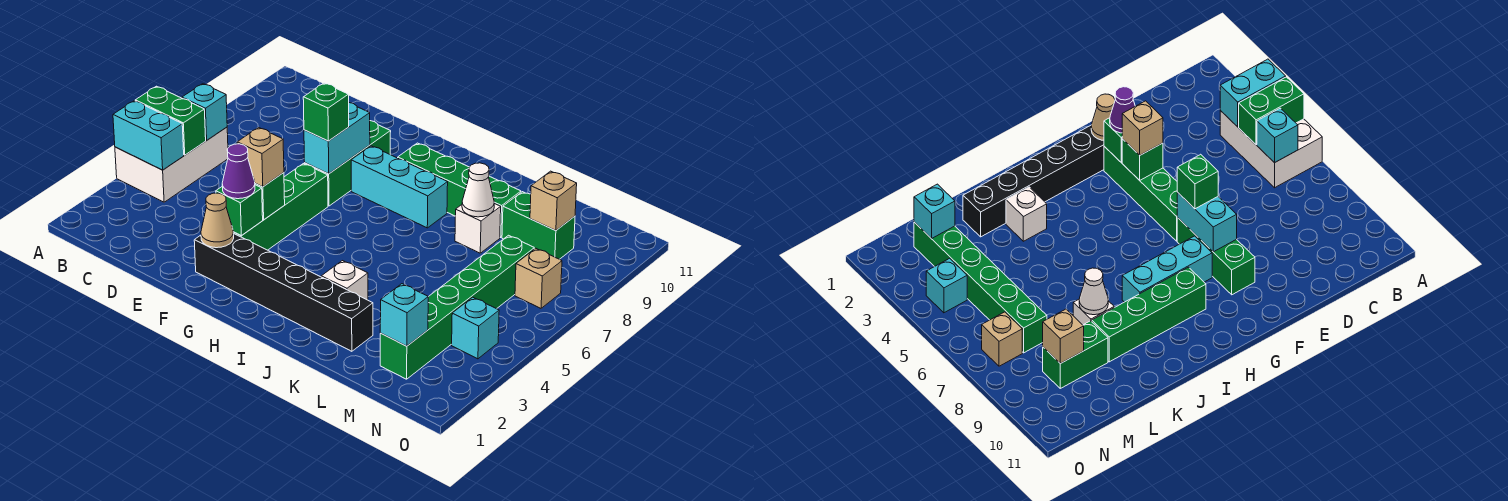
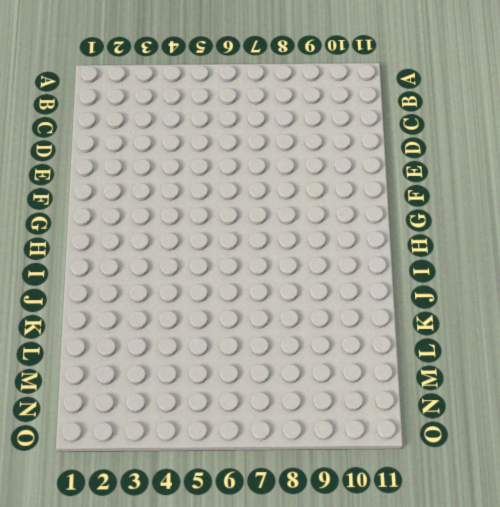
none -> white brick A4:B6 level 1
none -> black brick F2:K2 level 1
none -> green brick F3:F6 level 1

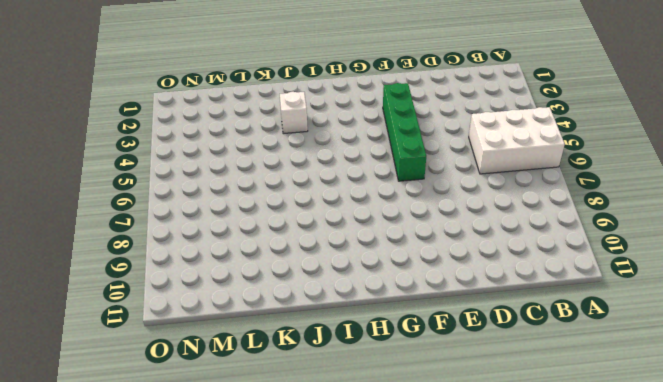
white brick A5:C6 level 1 -> white brick A4:B6 level 1
none -> black brick F2:K2 level 1
none -> green brick F7:F9 level 1
none -> cyan brick G8:I8 level 1

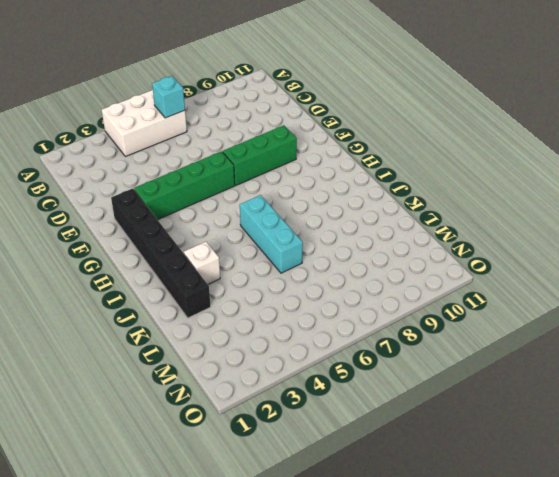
cyan brick I6:K6 level 1 -> cyan brick G8:I8 level 1
none -> green brick H9:K9 level 1
none -> white brick K8 level 1
none -> green brick L9:M9 level 1

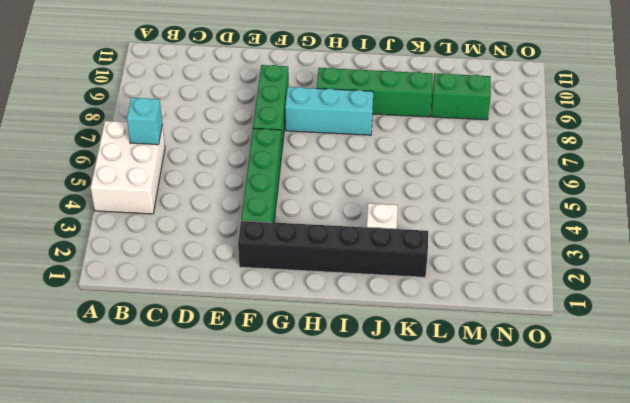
none -> white brick K8 level 1
none -> green brick M2:M7 level 1
none -> cyan brick N4 level 1

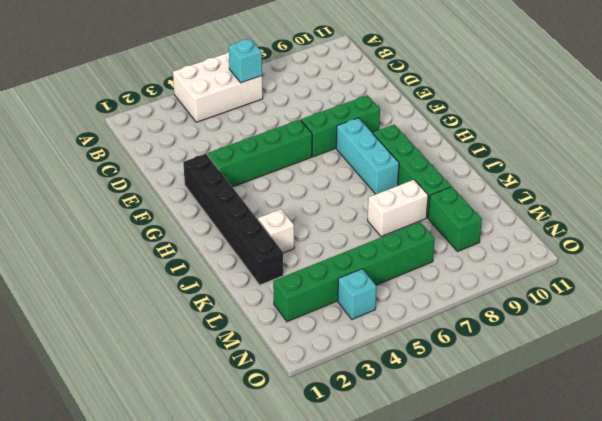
white brick K7:K8 level 1 -> white brick K8 level 1
none -> tan brick N7 level 1
none -> cyan brick A4:B4 level 2
none -> green brick A5:B5 level 2

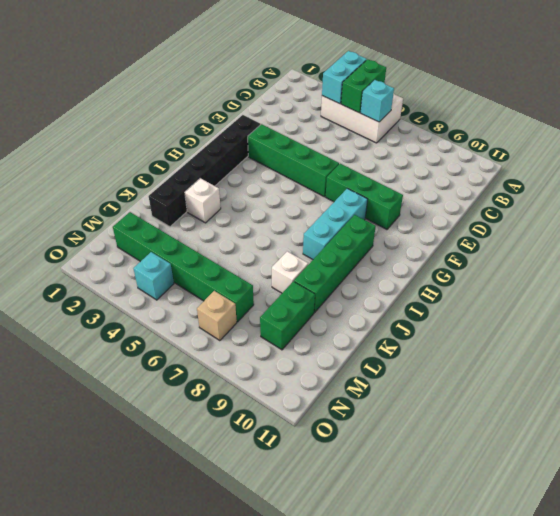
none -> tan cone F2 level 2
none -> green brick F3 level 2
none -> green brick F4 level 2

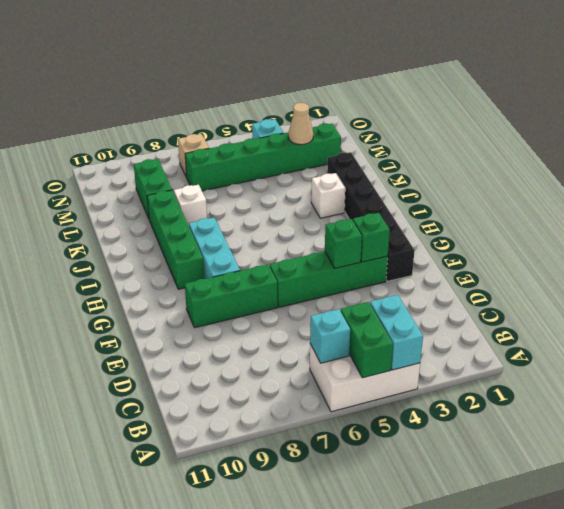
tan cone M3 level 2 -> tan cone F2 level 2
none -> cyan brick F7:F8 level 2
none -> white cone K8 level 2
none -> cyan brick M2 level 2

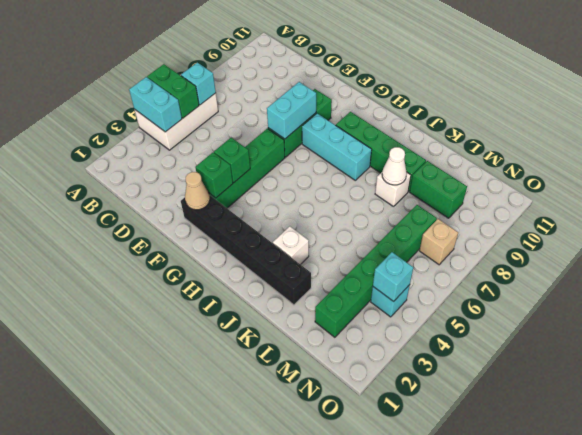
cyan brick N4 level 2 -> cyan brick M2 level 2
none -> tan brick M9 level 2
none -> purple cone F3 level 3
none -> tan brick F4 level 3

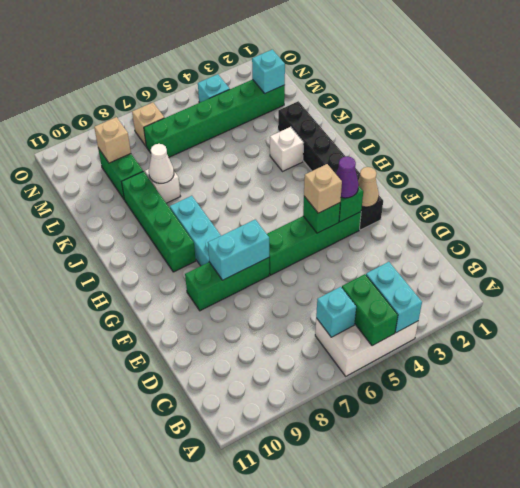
none -> green brick F7 level 3

